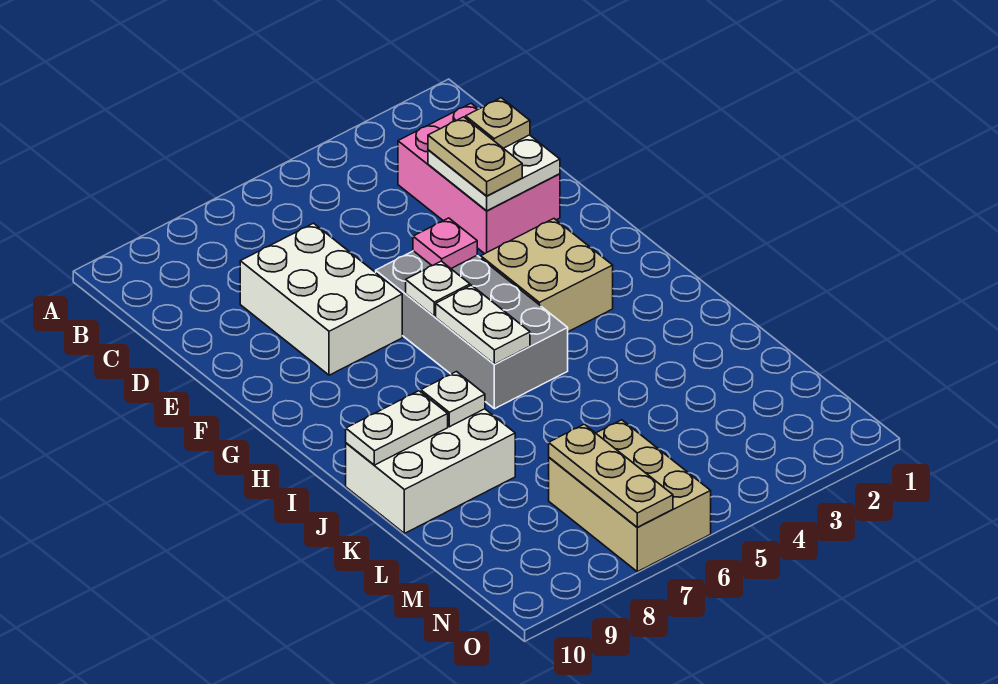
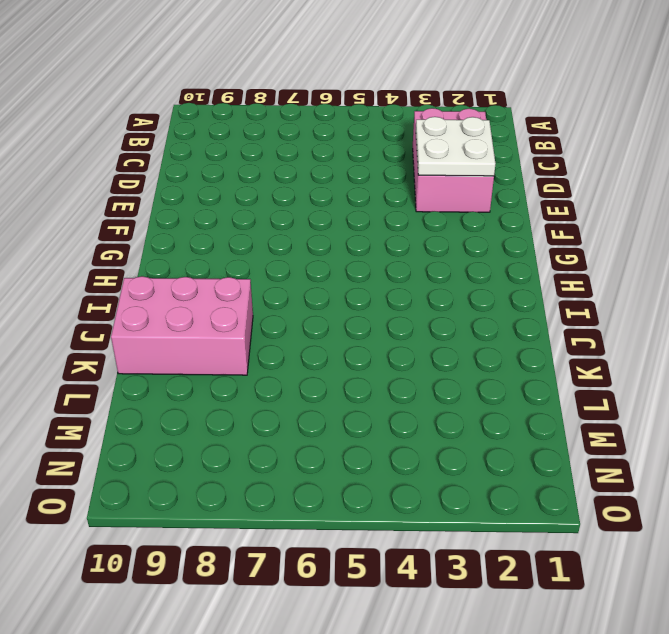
pink brick J8:K10 level 1 -> white brick J8:K10 level 1
none -> white brick D7:F8 level 1
none -> grey brick F5:I6 level 1
none -> tan brick G3:H4 level 1

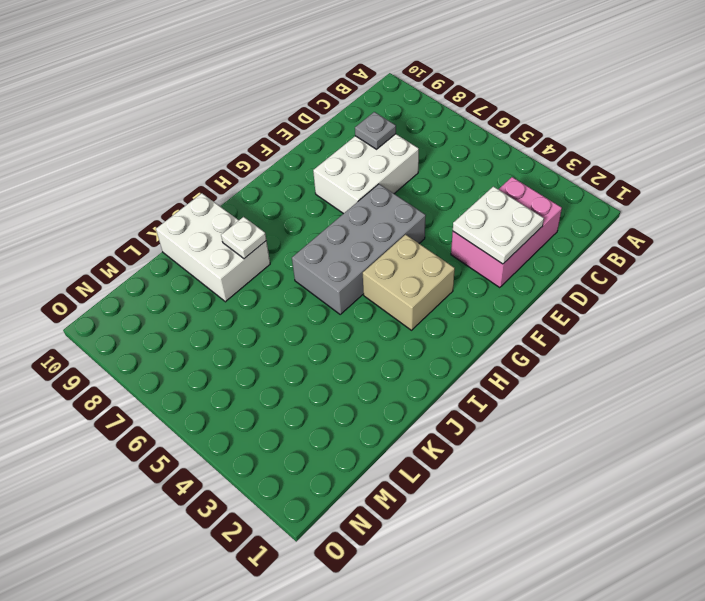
grey plate D8 level 2 -> none
none -> tan brick M6:O7 level 1
none -> pink plate F5 level 2
none -> white plate G6 level 2

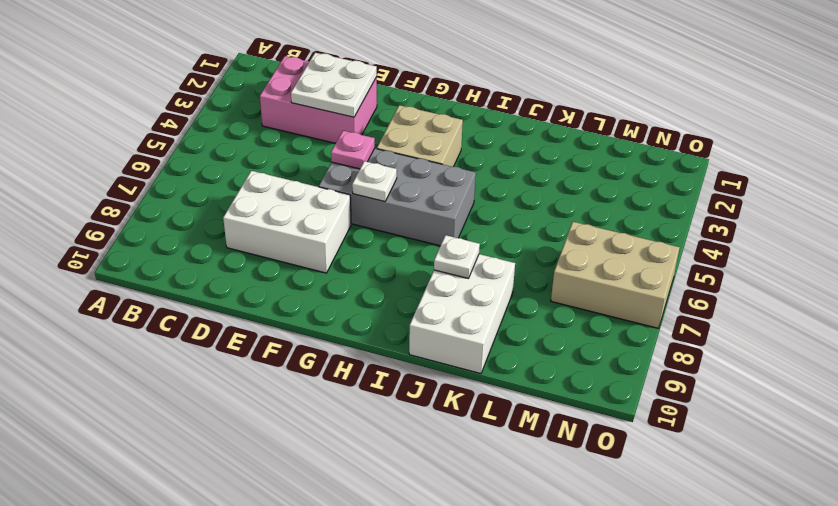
none -> white plate H6:I6 level 2
none -> white plate J9:J10 level 2
none -> tan plate M7:O7 level 2

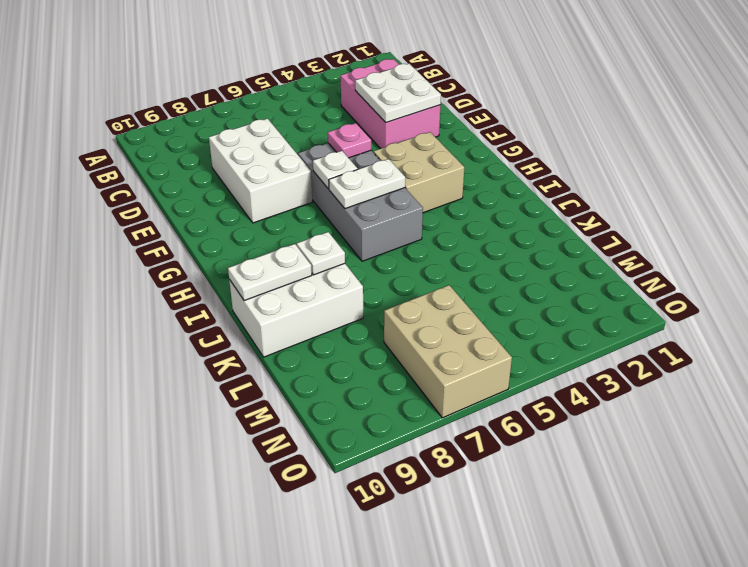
white plate H5:H6 level 2 -> white plate H6:I6 level 2
none -> tan plate M7:O7 level 2
none -> tan plate D2 level 3
none -> tan plate D3:E3 level 3

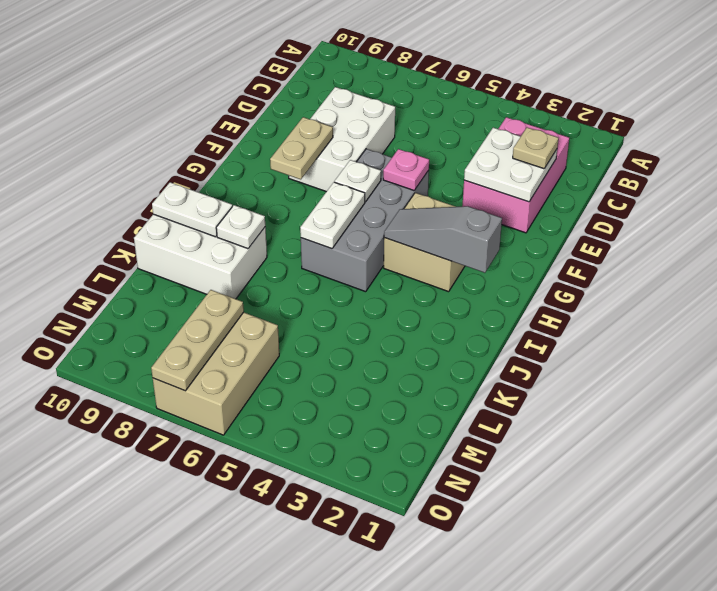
tan plate F8:G8 level 2 -> tan plate D3:E3 level 3
grey slope H2:H4 level 2 top 2 -> none

